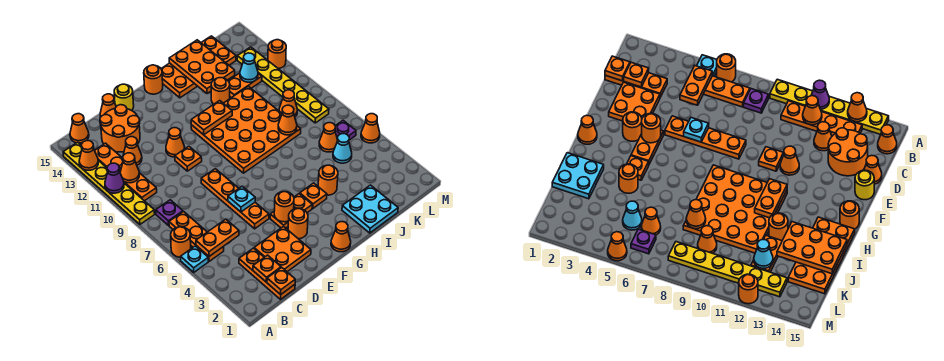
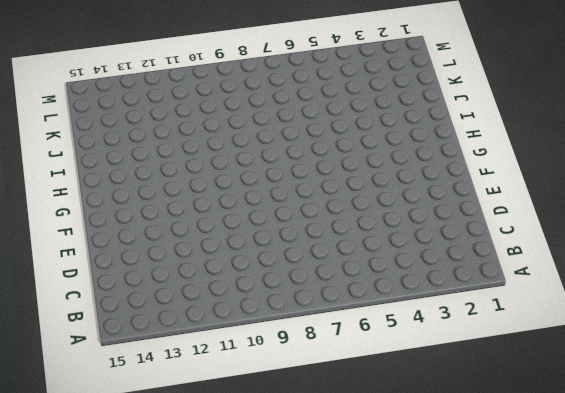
none -> cyan plate A5 level 1
none -> orange round brick A6 level 1
none -> yellow plate A9:A14 level 1
none -> orange plate B5:B7 level 1

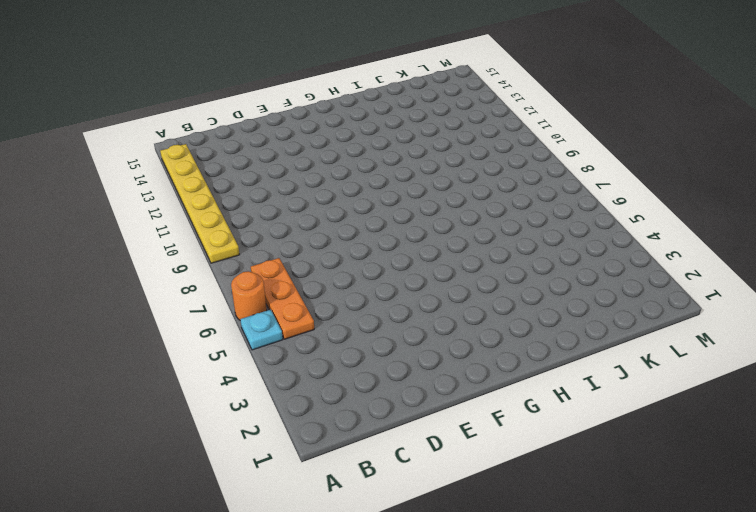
none -> purple plate B8 level 1
none -> orange plate B10:B13 level 1
none -> orange cone B15 level 1
none -> orange plate C1:C3 level 1

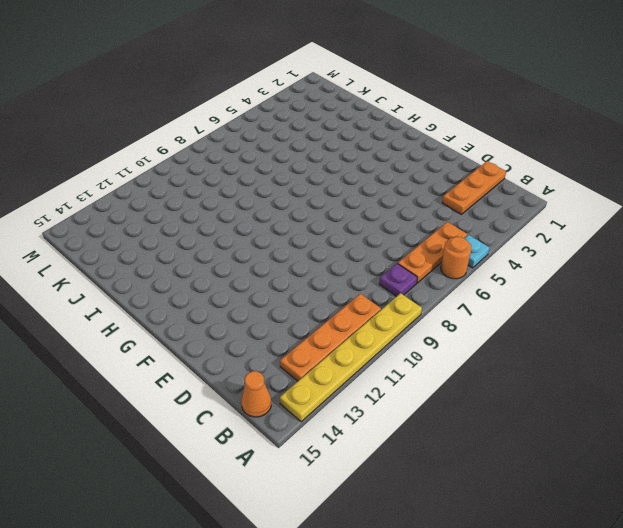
none -> orange cone C12 level 1
none -> orange round brick C13:D14 level 1
none -> orange plate D2:E3 level 1
none -> orange cone D15 level 1

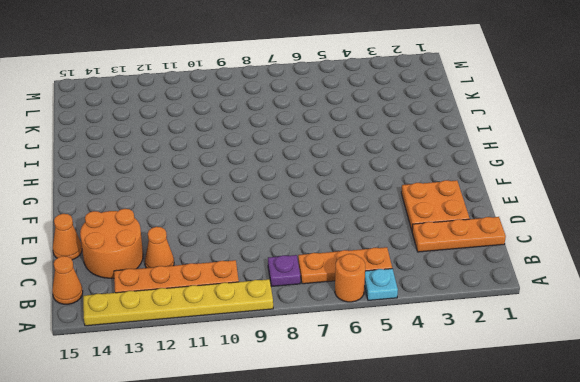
none -> orange plate E5:E8 level 1
none -> orange plate E10 level 1
none -> orange cone E11 level 1
none -> yellow round brick E15 level 1

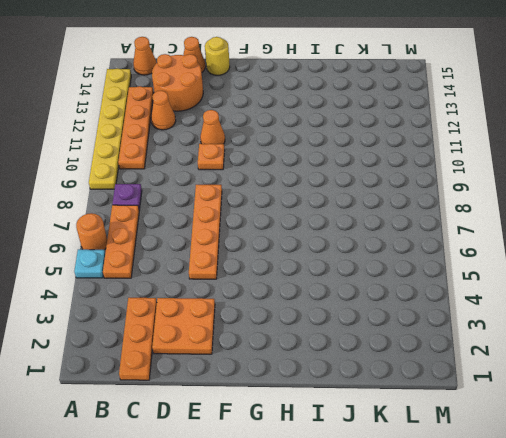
none -> orange round brick F3 level 1
none -> orange plate F4:G4 level 1
none -> orange cone G1 level 1
none -> orange plate G8:J11 level 1

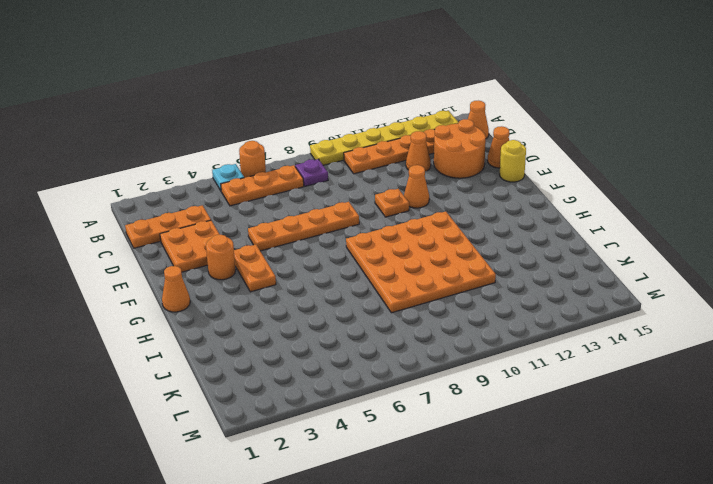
none -> orange round brick G15 level 1
none -> orange plate H4 level 1
none -> orange plate H14:K15 level 1
none -> cyan plate I1:J2 level 1

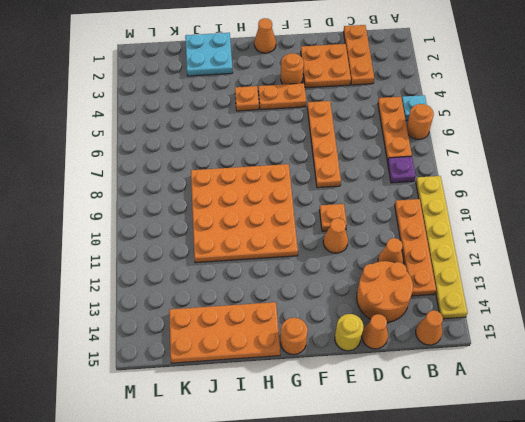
none -> orange round brick I4 level 1
none -> orange round brick I12 level 1
none -> orange plate J12:K12 level 1
none -> cyan cone K5 level 1

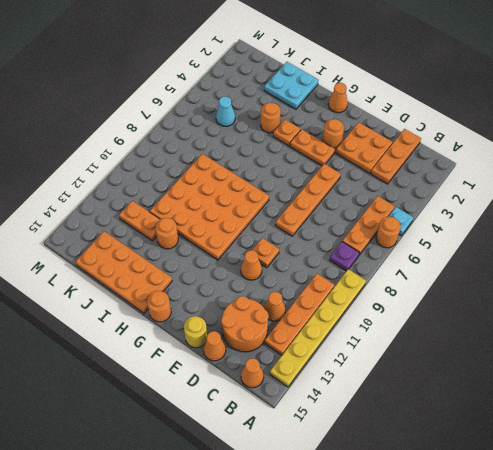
none -> orange cone K6 level 1
none -> orange cone K9 level 1
none -> purple plate L6 level 1
none -> yellow plate L8:L13 level 1

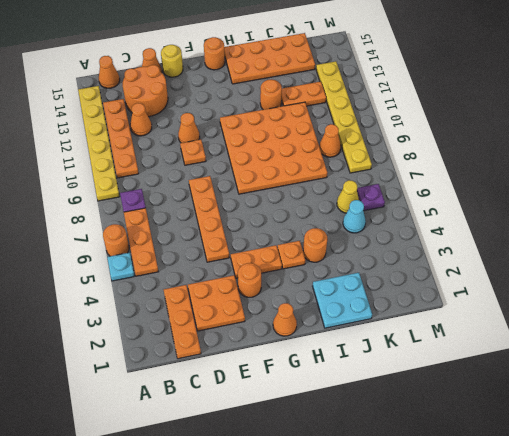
yellow cone K6 level 1 -> orange cone K6 level 1
none -> orange cone M5 level 1
none -> orange round brick M12 level 1
none -> purple cone A11 level 2
none -> orange cone A13 level 2

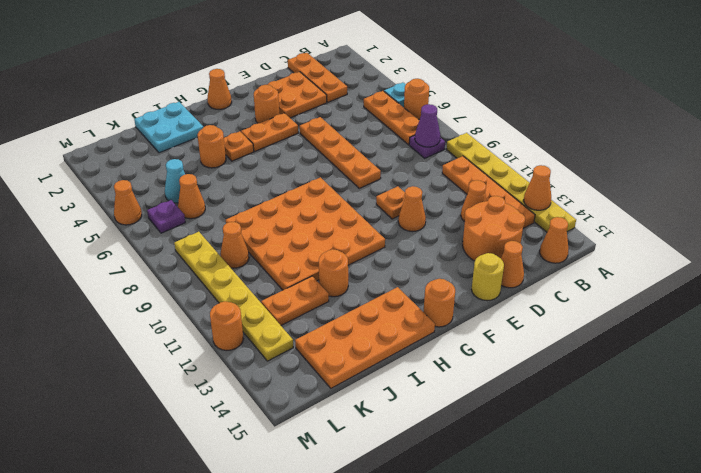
purple cone B8 level 2 -> purple cone A11 level 2
none -> orange plate B5:C5 level 2
none -> orange cone B11 level 2
none -> orange plate C1 level 2
none -> orange plate C2 level 2

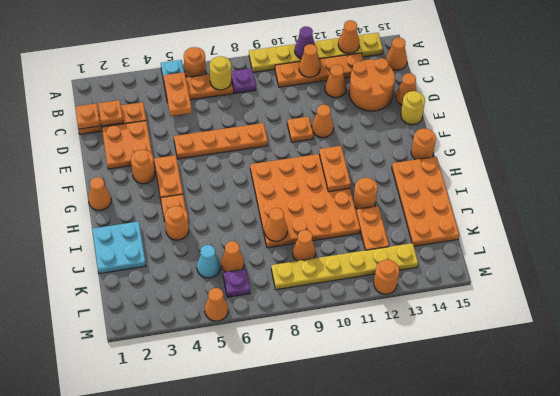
yellow round brick B7 level 2 -> none
none -> cyan plate E6 level 2
none -> orange round brick F4 level 2
none -> orange plate I13:J15 level 2
none -> cyan cone K12 level 2

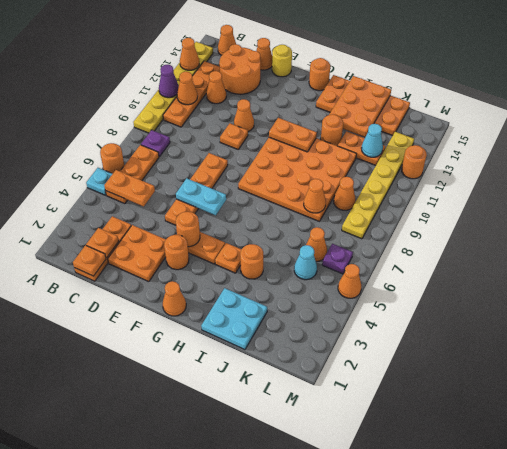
cyan plate E6:F6 level 2 -> cyan plate E6 level 2

